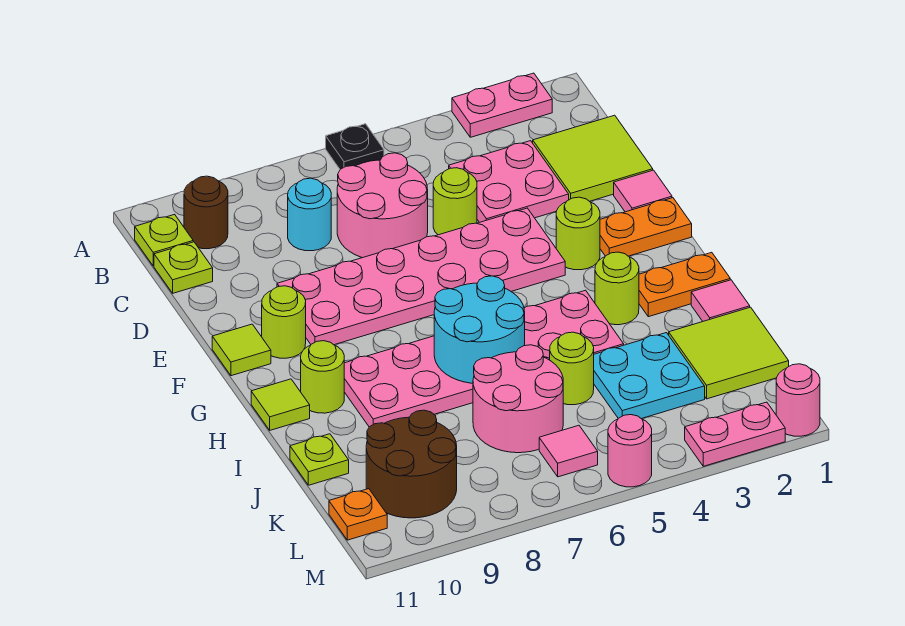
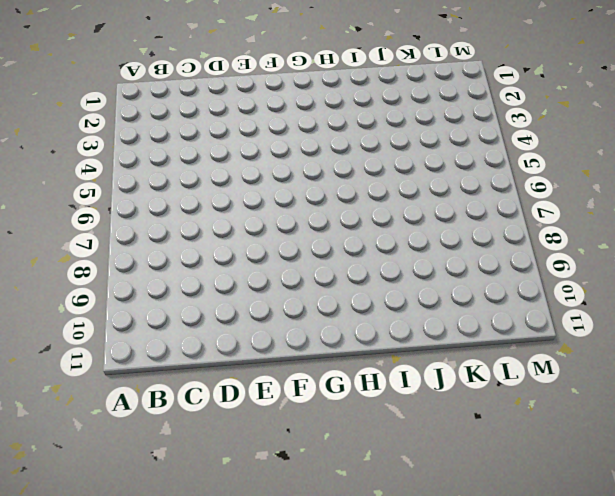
none -> pink plate A2:A3 level 1
none -> black plate A6 level 1
none -> brown round brick B10 level 1
none -> lime plate B11 level 1

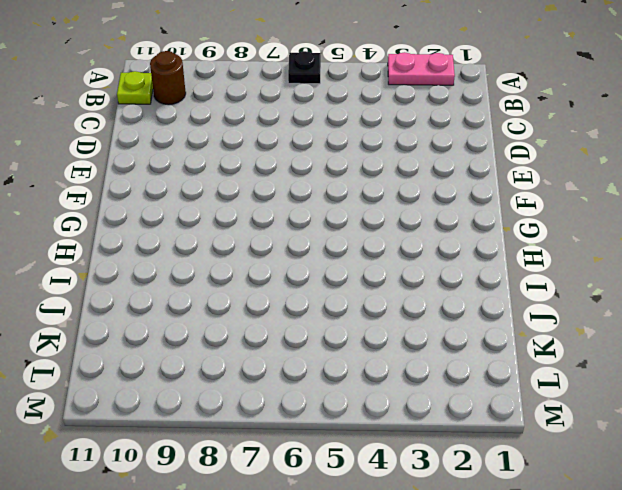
none -> lime tile C1:D2 level 1
none -> pink plate C3:D4 level 1
none -> pink round brick C6:D7 level 1
none -> cyan round brick C8 level 1

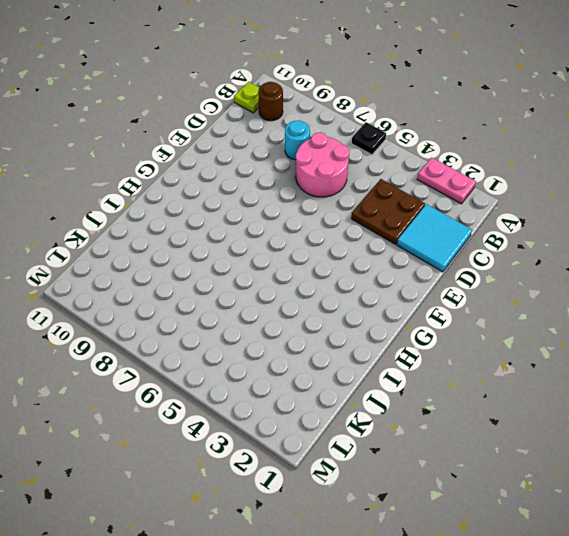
cyan tile C1:D2 level 1 -> lime tile C1:D2 level 1
brown plate C3:D4 level 1 -> pink plate C3:D4 level 1
none -> lime plate C11 level 1
none -> lime round brick D5 level 1
none -> pink tile E1 level 1
none -> pink plate E4:F9 level 1

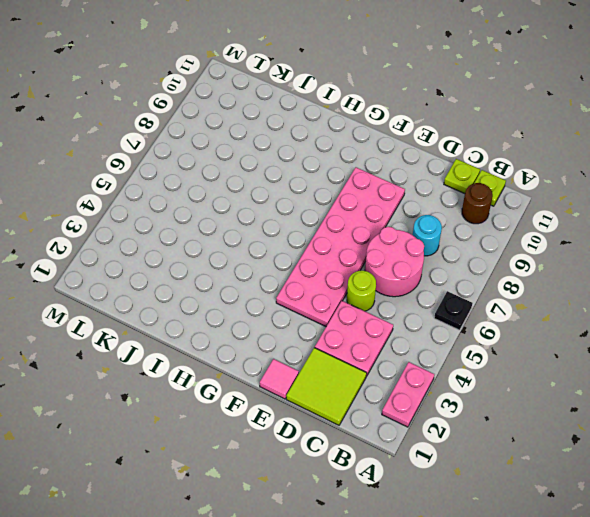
none -> orange plate F1:F2 level 1
none -> lime round brick F3 level 1
none -> lime round brick F10 level 1
none -> lime tile F11 level 1

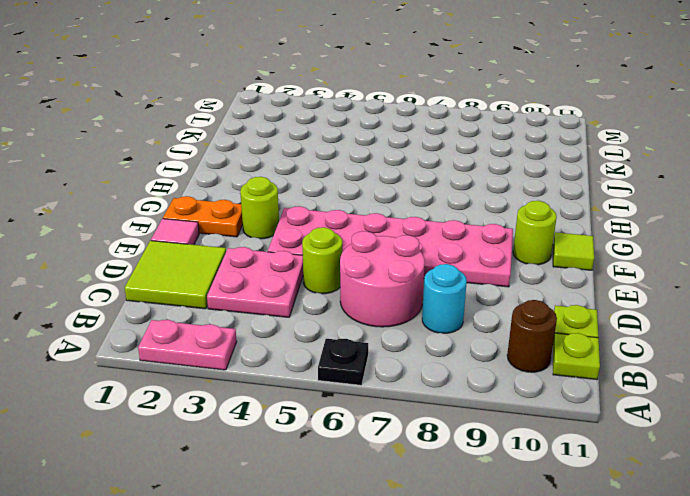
none -> orange plate H1:H2 level 1
none -> lime round brick H3 level 1
none -> pink plate H4:I9 level 1
none -> lime round brick H10 level 1

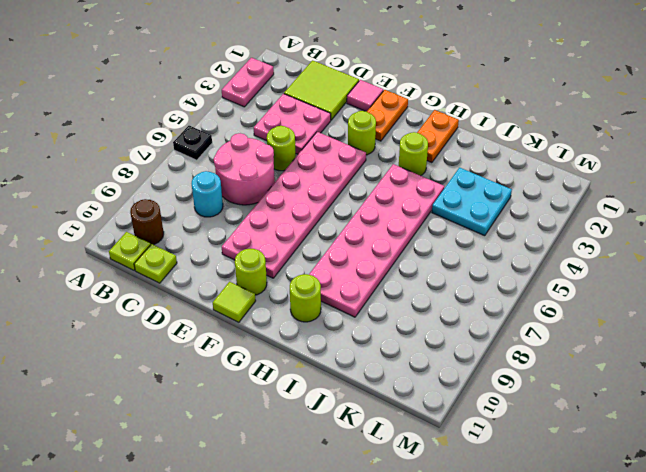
none -> lime tile H11 level 1
none -> pink tile I1 level 1
none -> lime tile J1:K2 level 1
none -> lime round brick J5 level 1

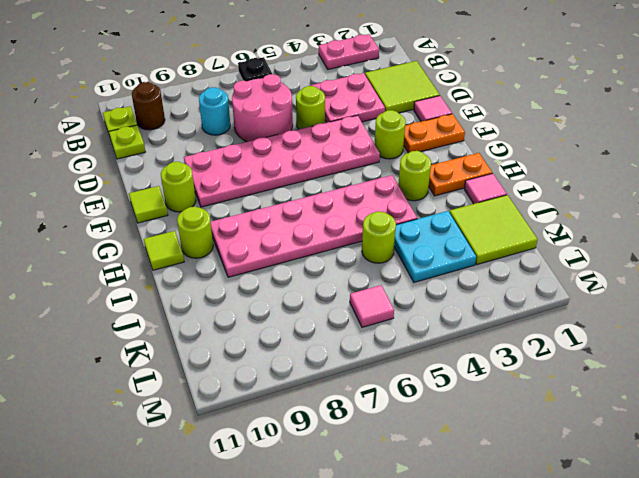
none -> pink round brick J6:K7 level 1
none -> lime plate J11 level 1
none -> brown round brick K9:L10 level 1
none -> orange plate L11 level 1

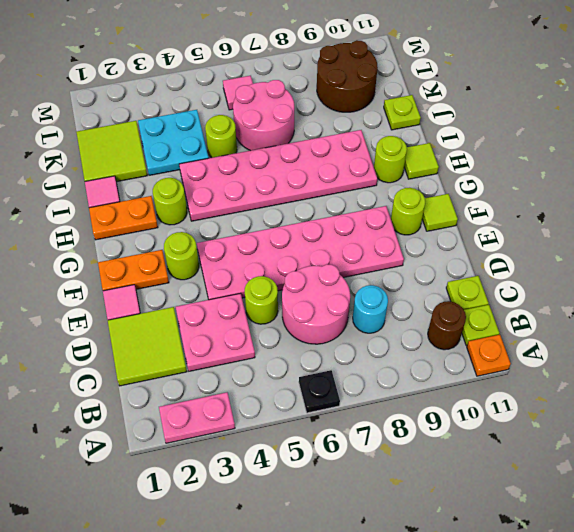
orange plate A11 level 1 -> orange plate L11 level 1
none -> pink round brick M1 level 1
none -> pink plate M2:M3 level 1
none -> pink round brick M5 level 1
none -> cyan round brick H6:I7 level 2

